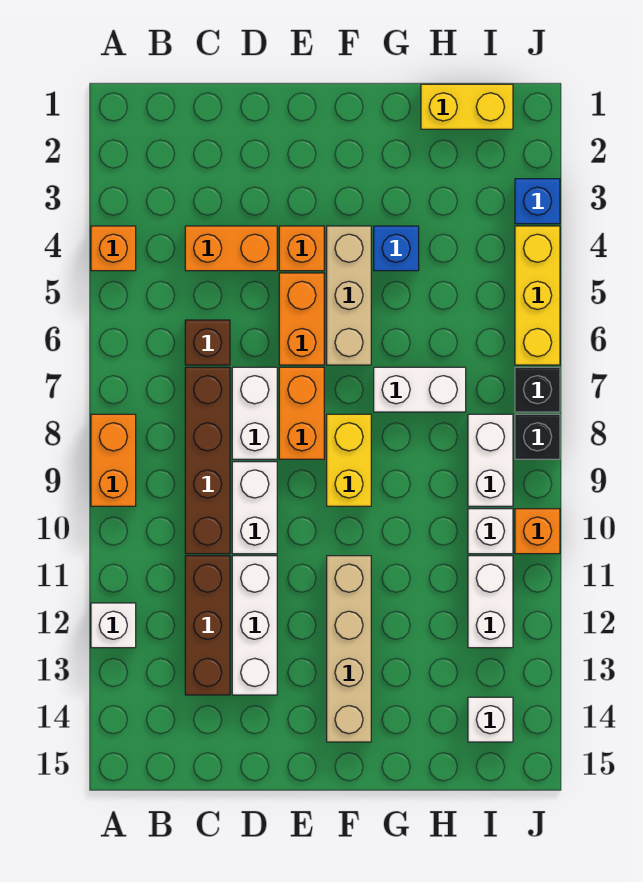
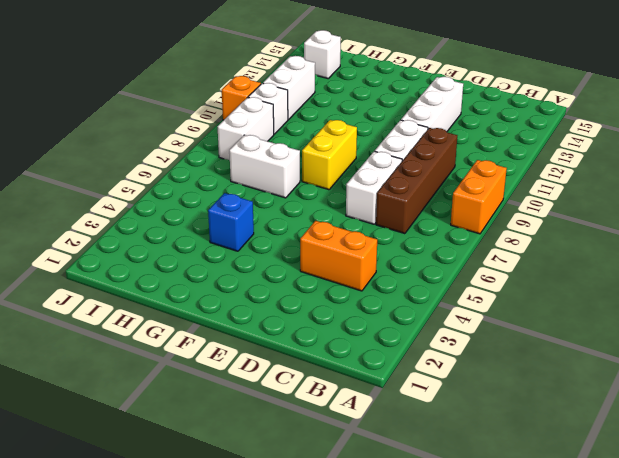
none -> orange brick A4 level 1
none -> white brick A12 level 1
none -> brown brick C6 level 1

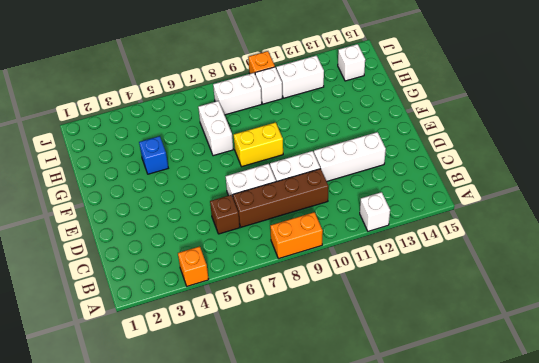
none -> orange brick C4:D4 level 1
none -> brown brick C11:C13 level 1
none -> orange brick E4 level 1

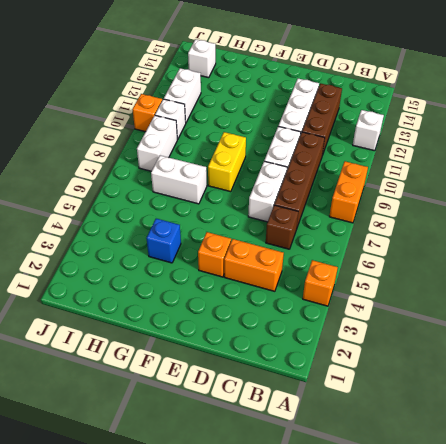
none -> orange brick E5:E6 level 1
none -> orange brick E7:E8 level 1
none -> tan brick F4:F6 level 1

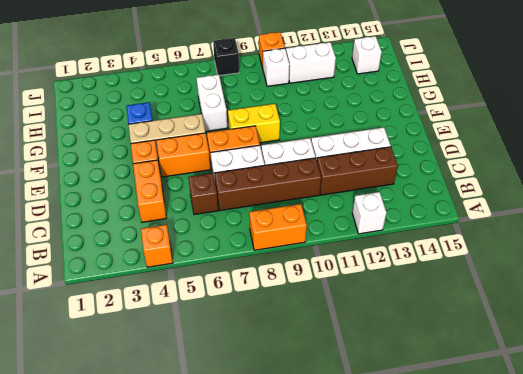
none -> tan brick F11:F14 level 1
none -> yellow brick H1:I1 level 1
none -> white brick I8:I9 level 1

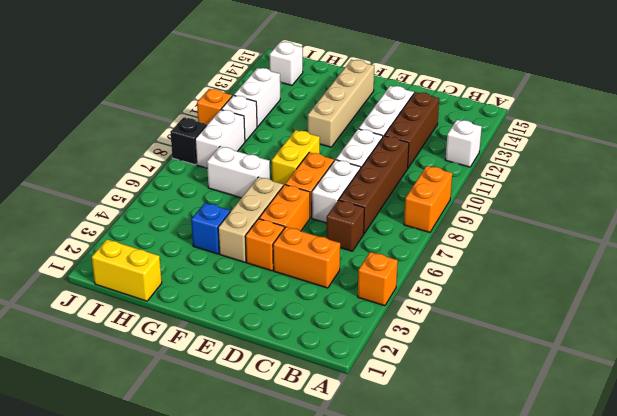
none -> blue brick J3 level 1
none -> yellow brick J4:J6 level 1
none -> black brick J7 level 1

